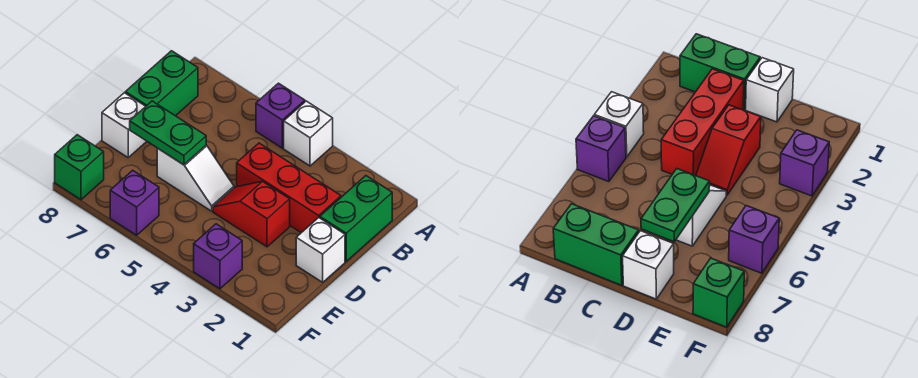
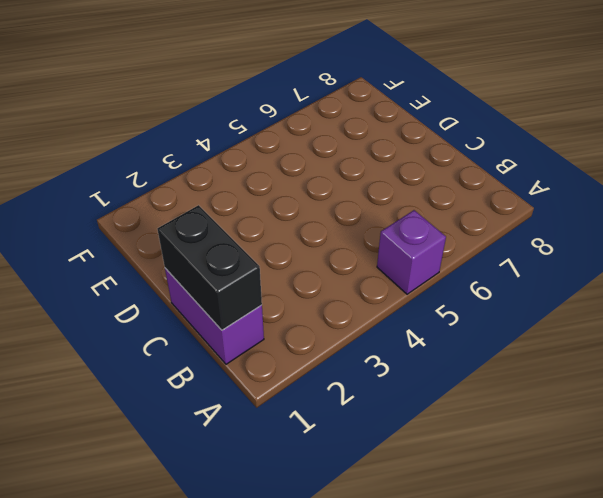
purple brick B1:C1 level 1 -> green brick B1:C1 level 1
black brick B1:C1 level 2 -> none
none -> white brick A4 level 1
none -> green brick B8:C8 level 1
none -> red brick C2:C4 level 1

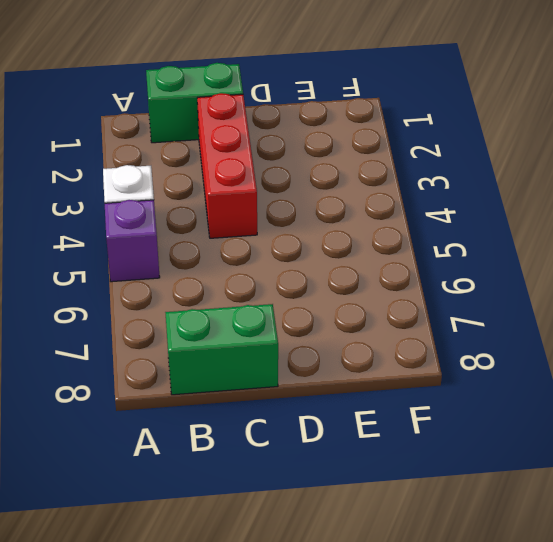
none -> white brick D1 level 1
none -> red slope D3:D4 level 1 top 3
none -> white slope D5:D6 level 1 top 6

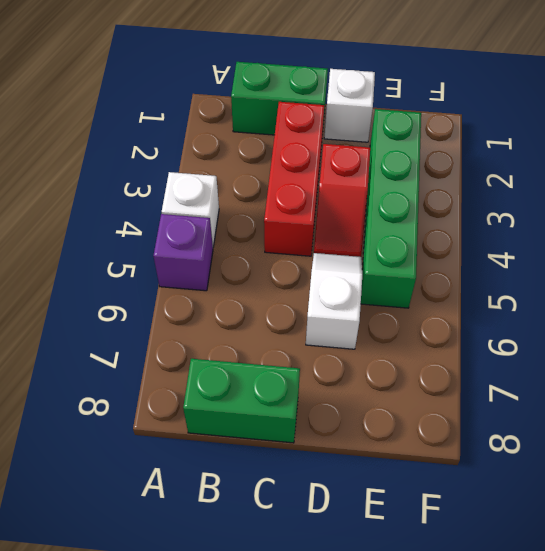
green brick E2:E5 level 1 -> none
none -> white brick D8 level 1
none -> purple brick F3 level 1
none -> purple brick F6 level 1

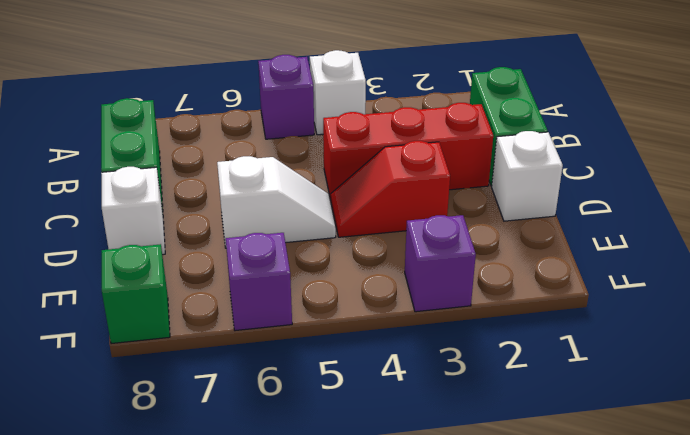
none -> green plate D6:D7 level 2

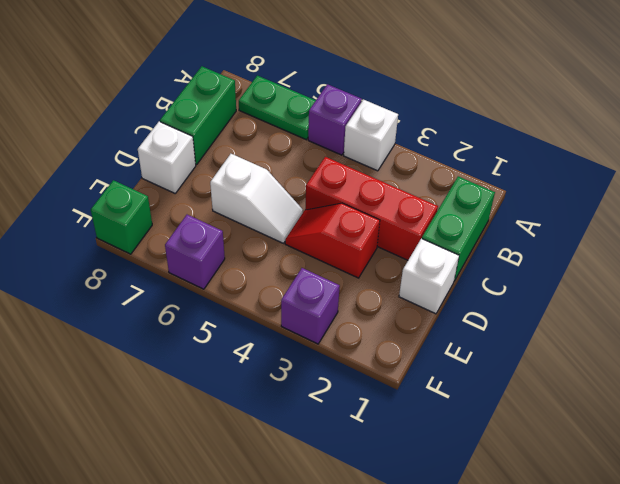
green plate A6:A7 level 1 -> green plate D6:D7 level 2

